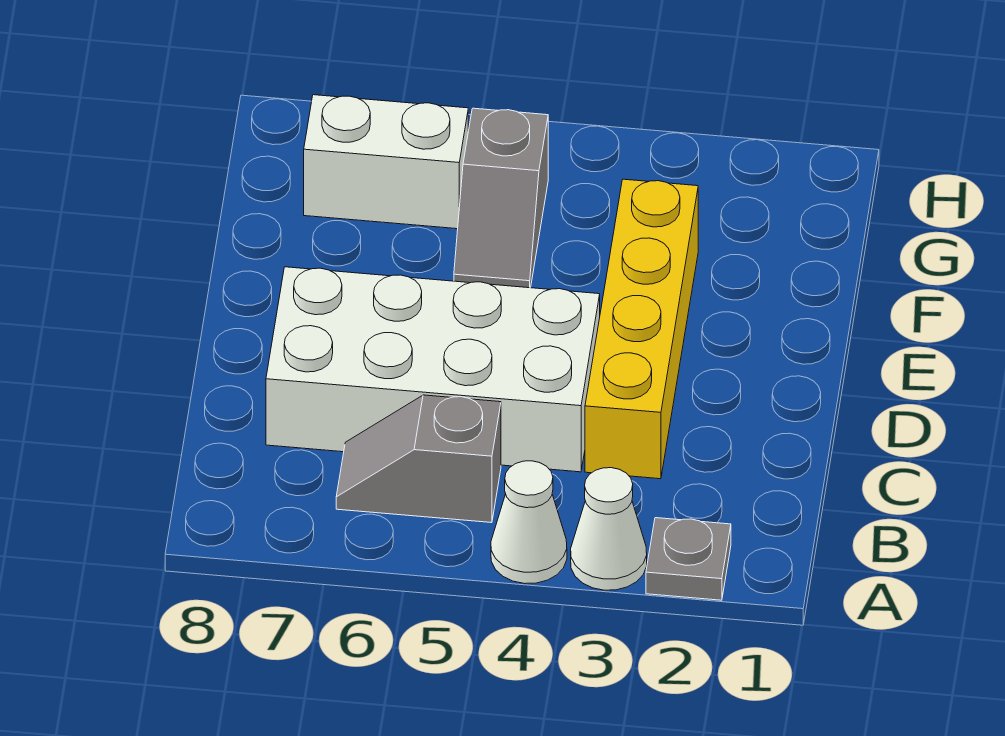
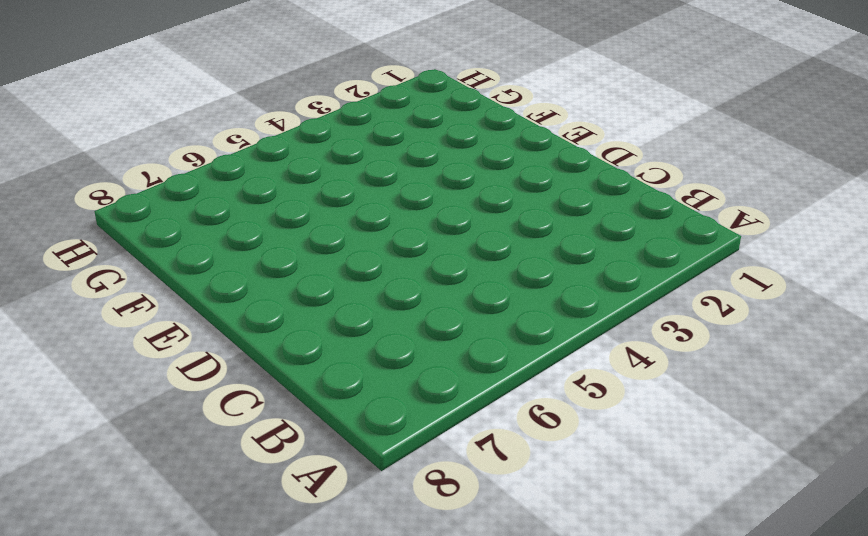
none -> grey plate A2 level 1
none -> white cone A3 level 1

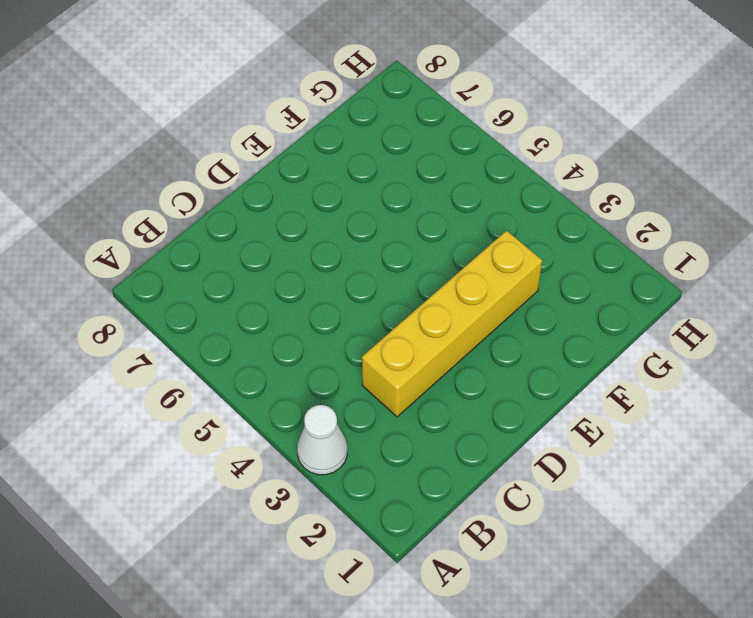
none -> grey plate A2 level 1
none -> white cone A4 level 1

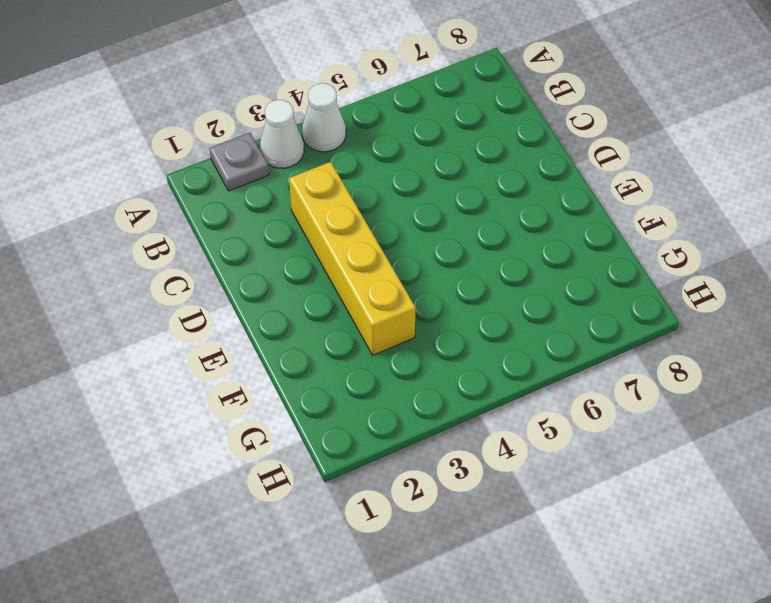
none -> grey slope B5:B6 level 1 top 5
none -> white brick C4:D7 level 1

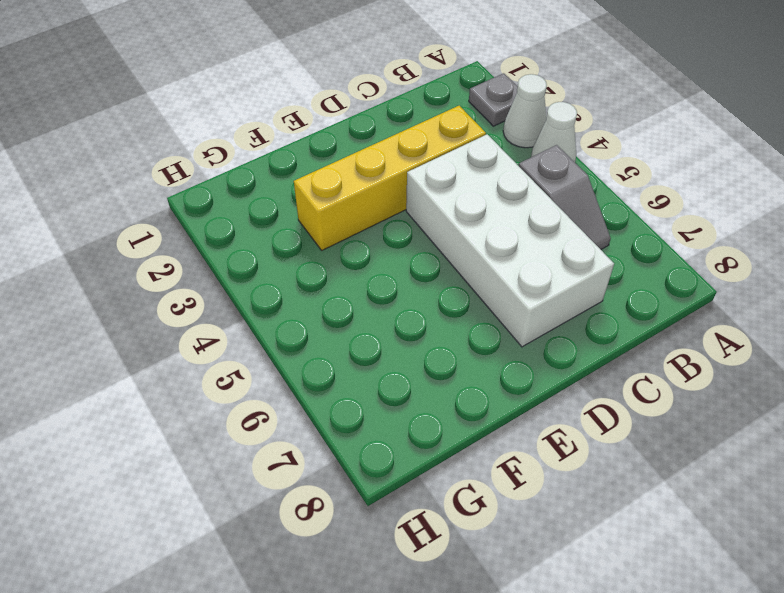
none -> grey slope F5:G5 level 1 top G
none -> white brick G6:G7 level 1

